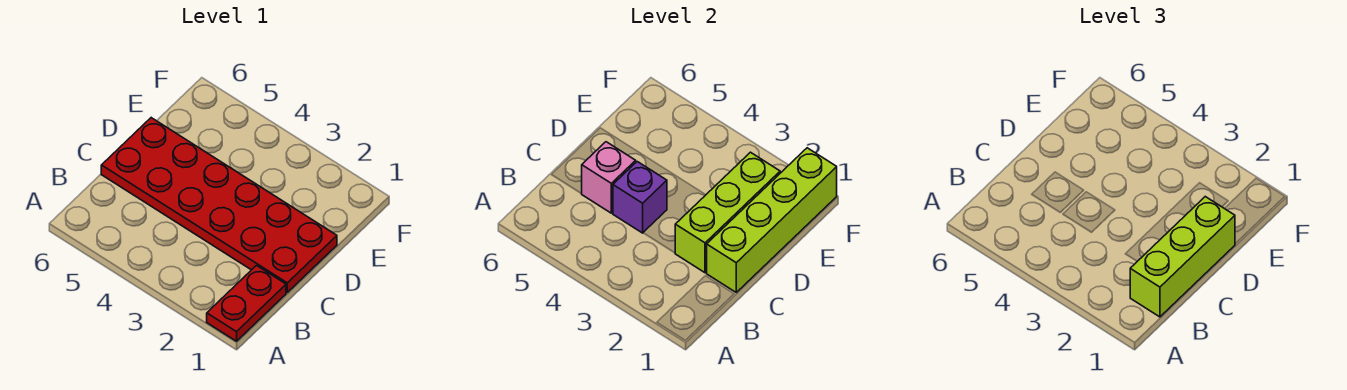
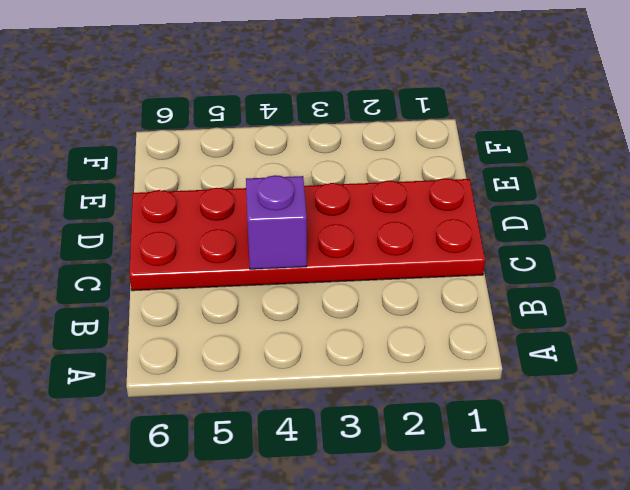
none -> red plate A1:B1 level 1
none -> lime brick C1:F1 level 2

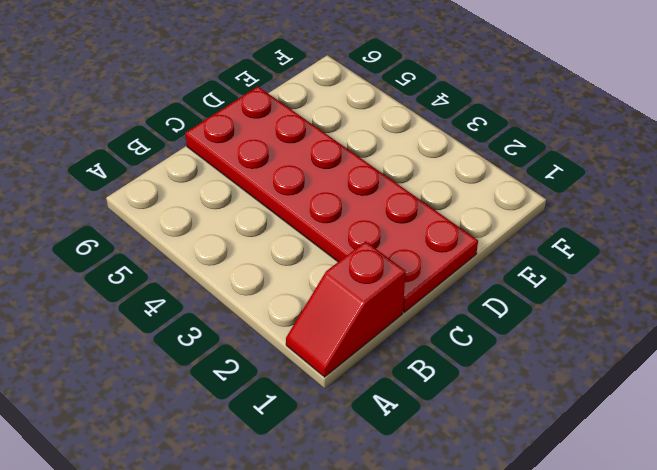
red slope A1:B1 level 1 top B -> red plate A1:B1 level 1
none -> lime brick C1:F1 level 2
none -> lime brick C2:E2 level 2

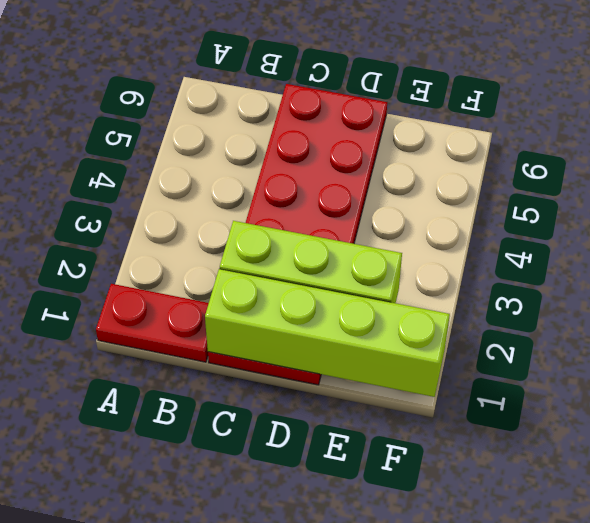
none -> purple brick C4 level 2
none -> pink brick C5 level 2

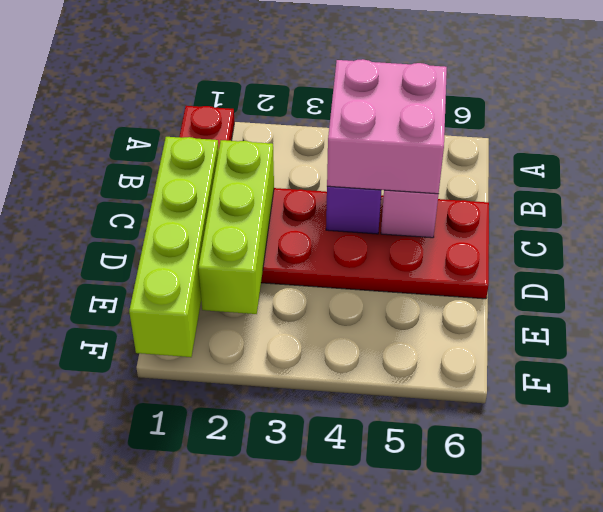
pink brick B4:C5 level 3 -> none
none -> lime brick B1:D1 level 3

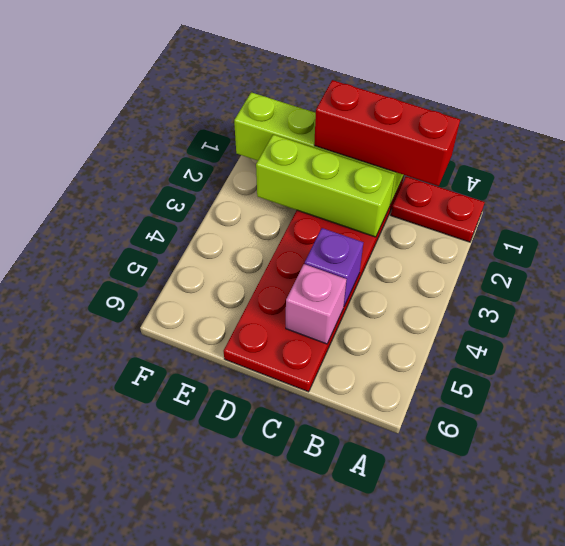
red brick B1:D1 level 3 -> lime brick B1:D1 level 3

